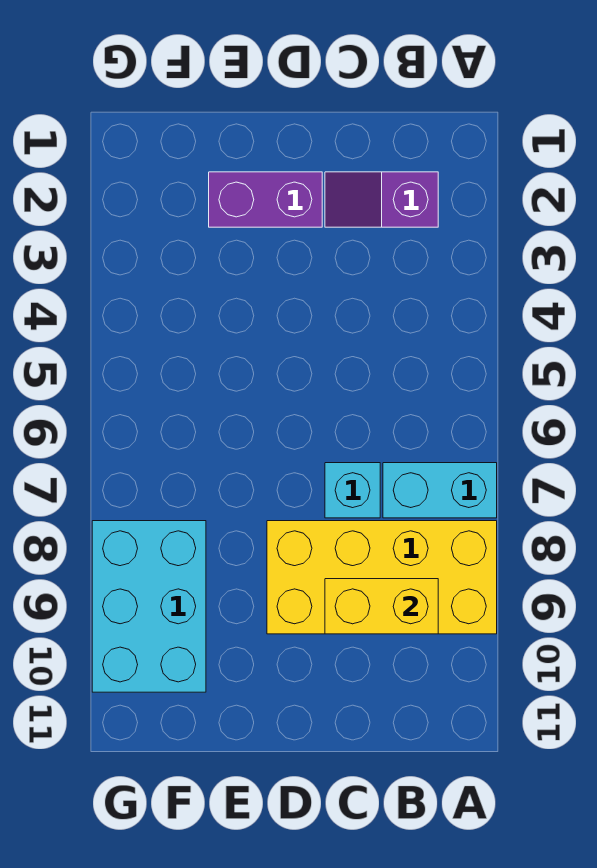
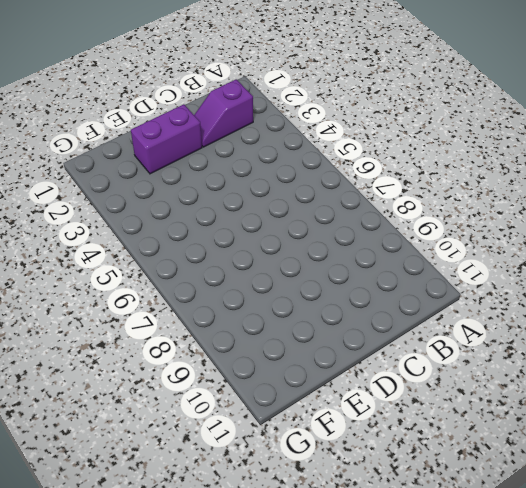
none -> cyan brick A7:B7 level 1
none -> yellow brick A8:D9 level 1

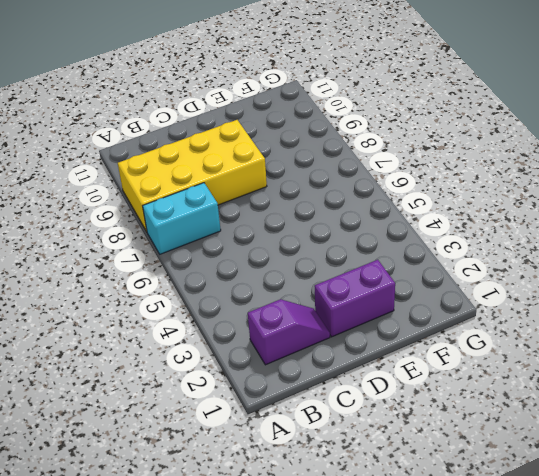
none -> cyan brick C7 level 1
none -> cyan brick F8:G10 level 1

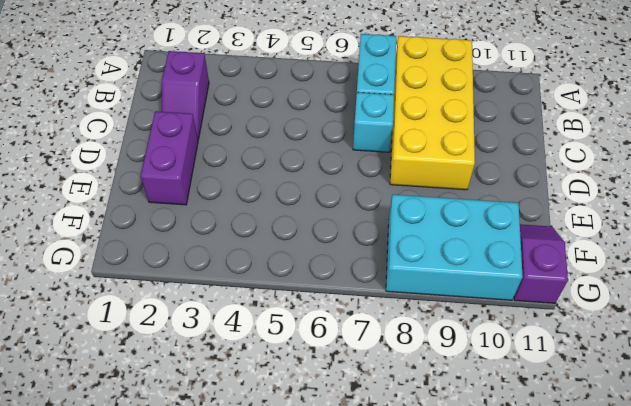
purple slope F11:G11 level 1 top G -> none
none -> yellow brick B9:C9 level 2

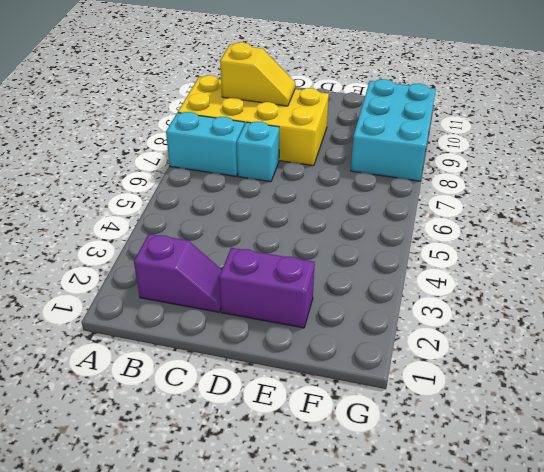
yellow slope B9:C9 level 2 top B -> yellow brick B9:C9 level 2

